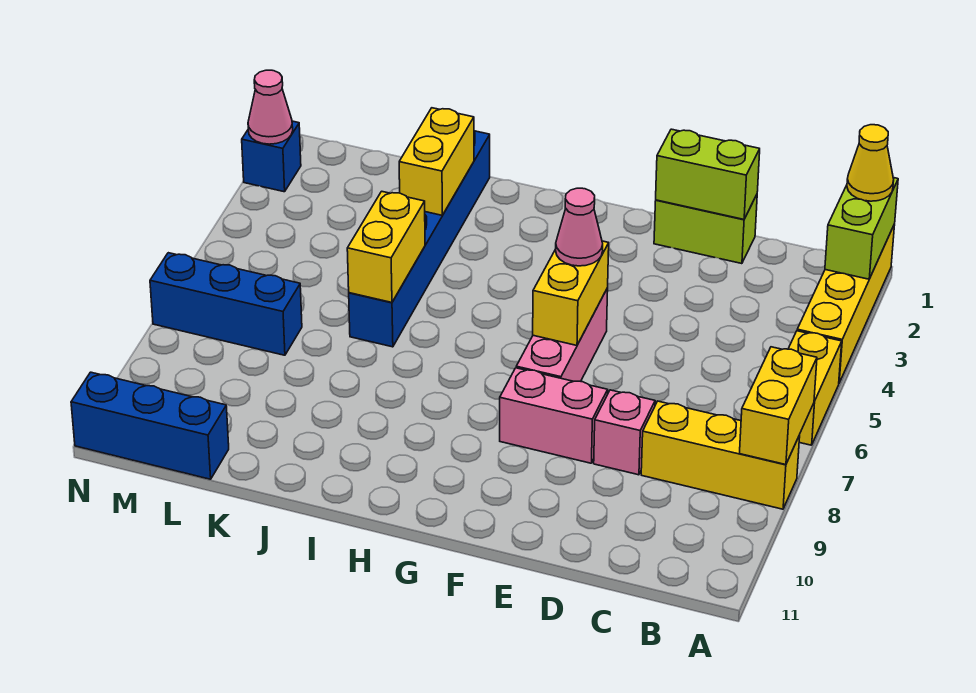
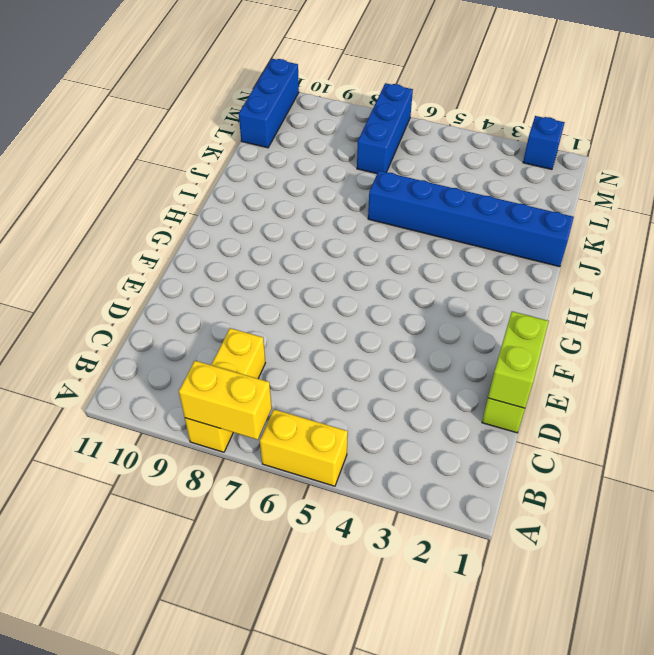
none -> yellow brick A1:A4 level 1
none -> pink brick D8 level 1
none -> pink brick E8:F8 level 1

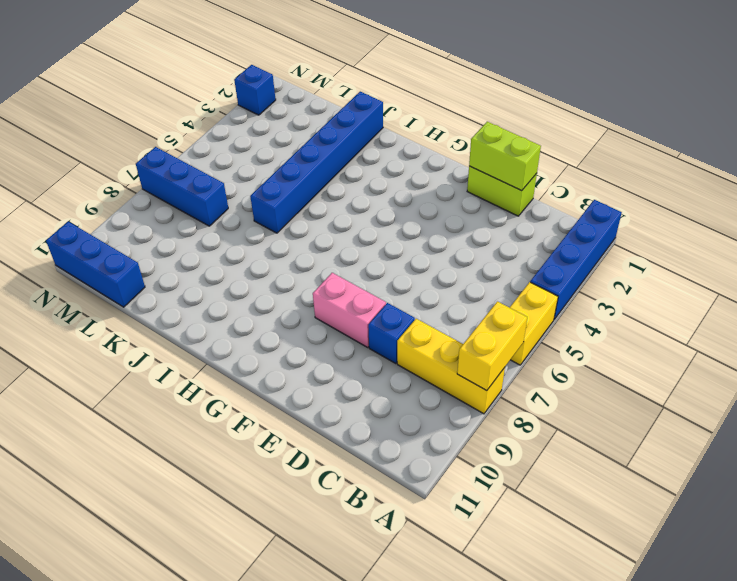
blue brick A1:A4 level 1 -> yellow brick A1:A4 level 1
blue brick D8 level 1 -> pink brick D8 level 1
none -> pink brick F5:F7 level 1
none -> lime brick A1:A2 level 2
none -> yellow brick F5:F6 level 2

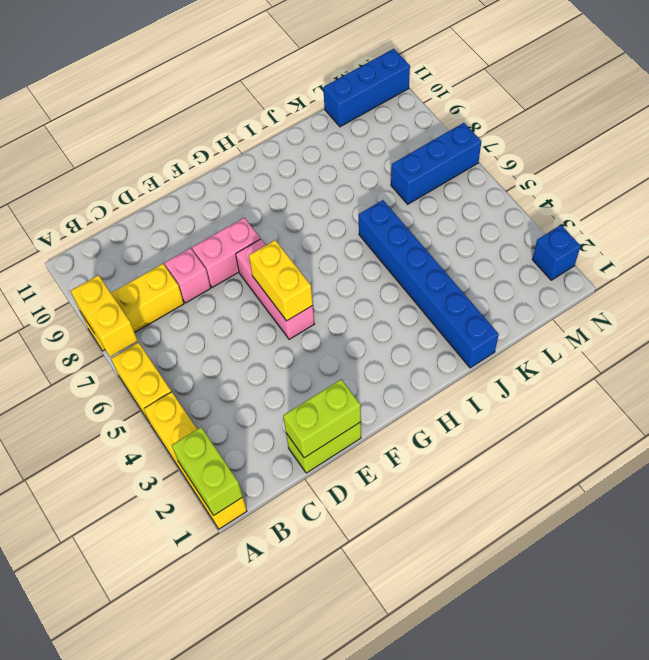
none -> yellow brick J2:J3 level 2
none -> yellow brick J5:J6 level 2
none -> pink cone N2 level 2

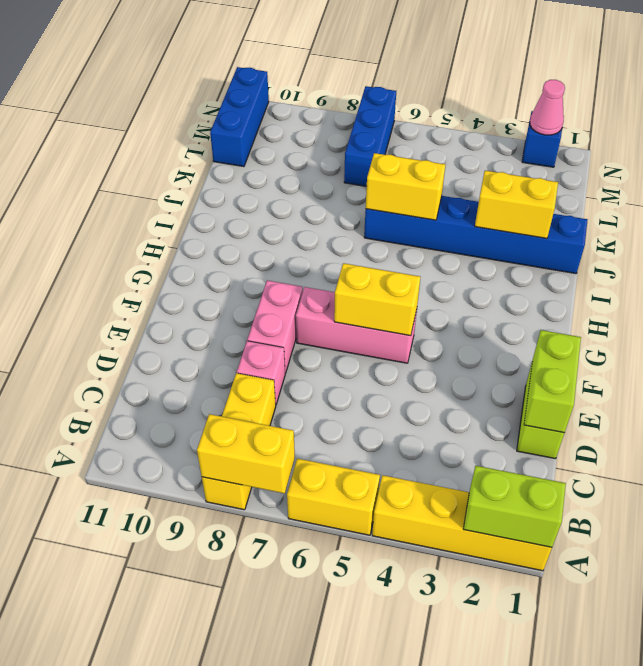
none -> yellow cone A1 level 3
none -> pink cone F5 level 3

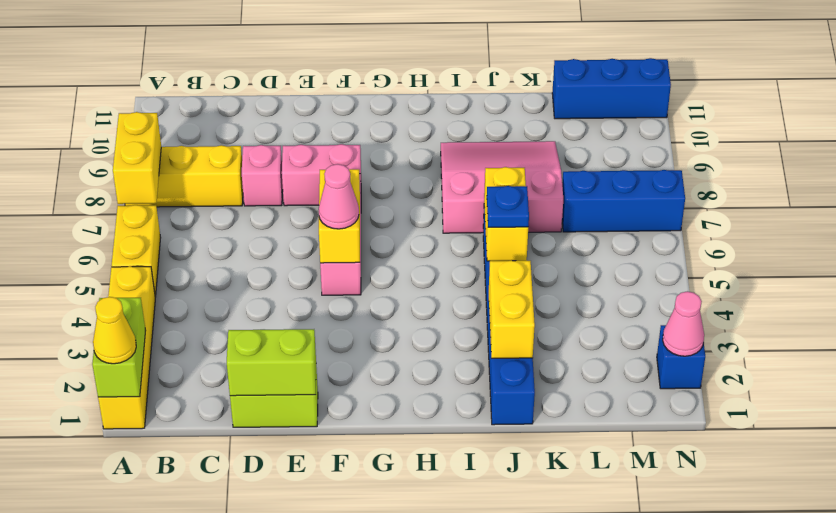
pink slope I7:K9 level 1 top 7 -> none
blue plate J5 level 3 -> none

